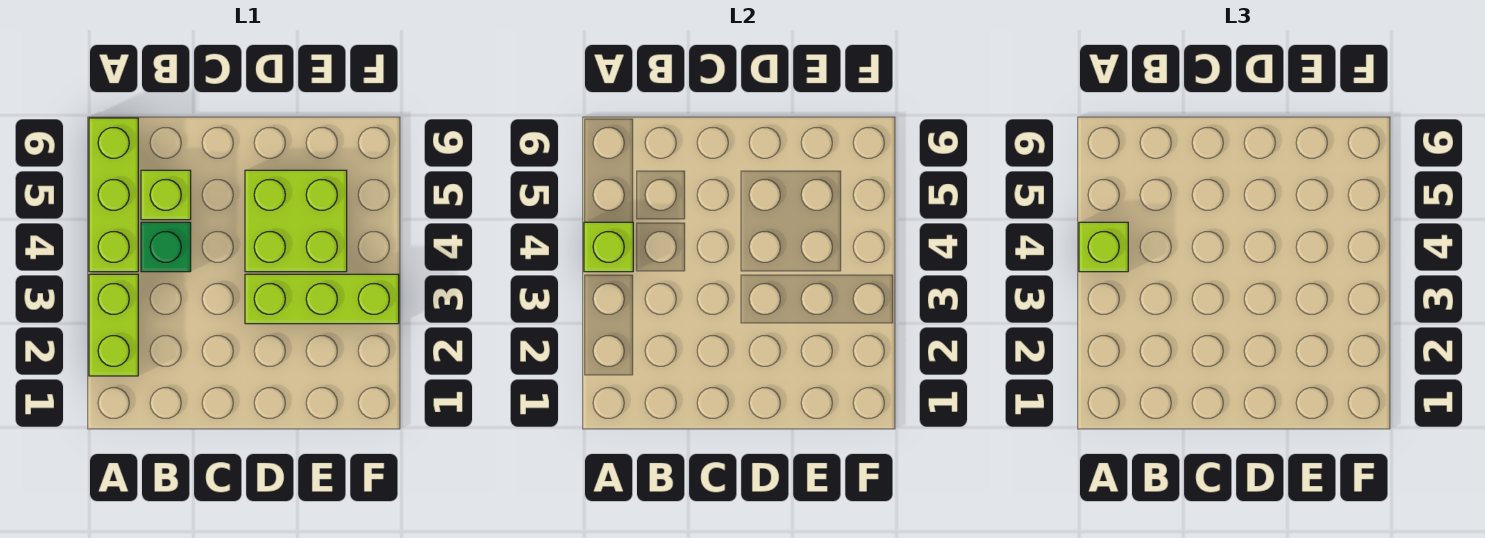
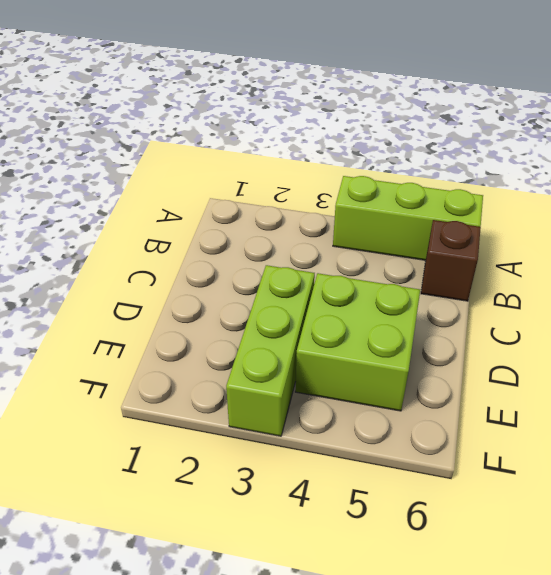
brown brick B6 level 1 -> none
none -> lime brick A2:A3 level 1
none -> green brick B4 level 1

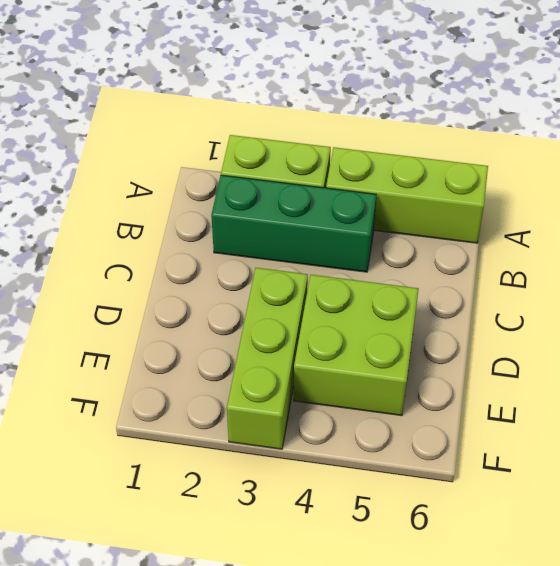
green brick B2:B4 level 1 -> green brick B4 level 1
none -> lime brick B5 level 1
none -> lime brick A4 level 2

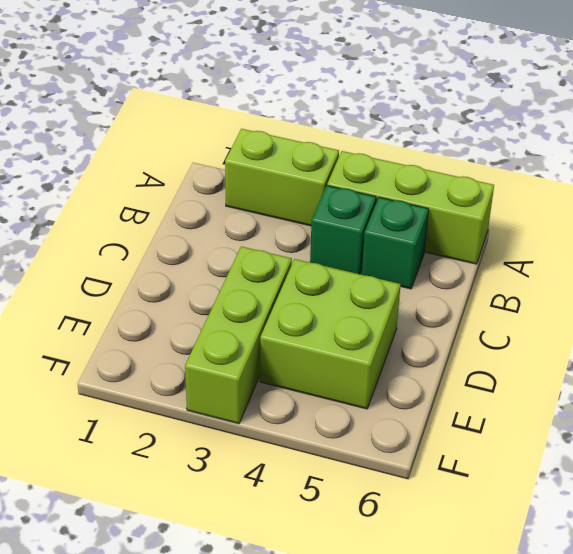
green brick B5 level 1 -> lime brick B5 level 1
none -> lime brick A4 level 2
none -> lime brick A4 level 3

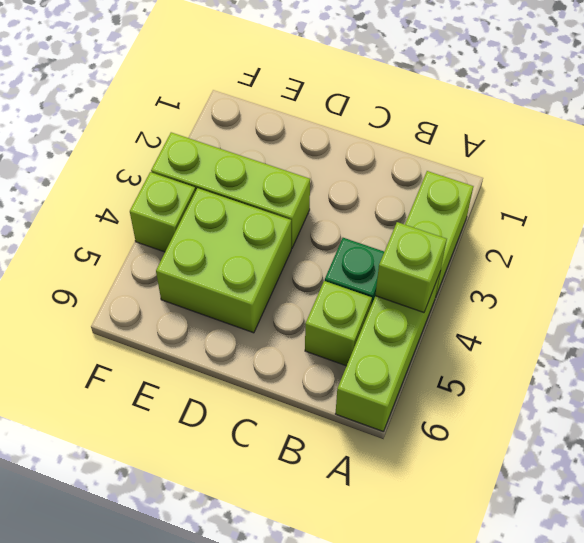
lime brick F4 level 1 -> lime brick A4 level 3

